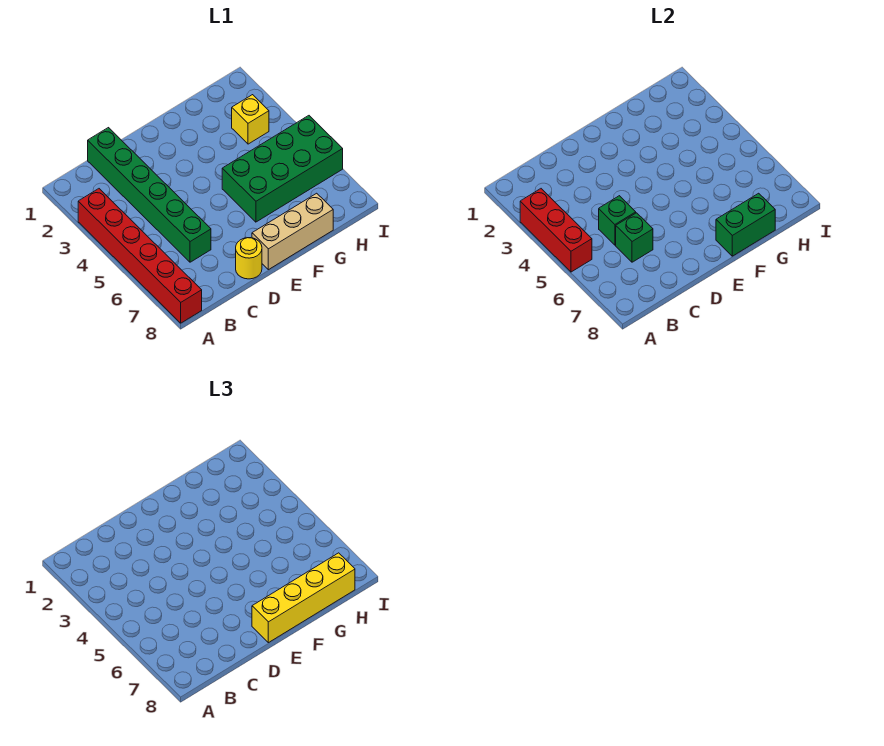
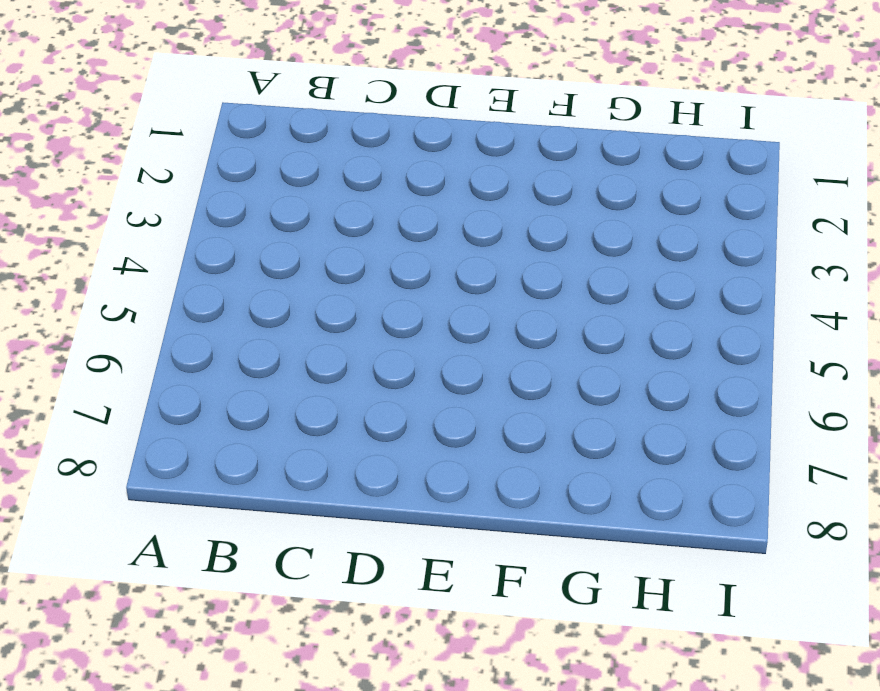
none -> red brick A3:A8 level 1
none -> green brick C1:C6 level 1

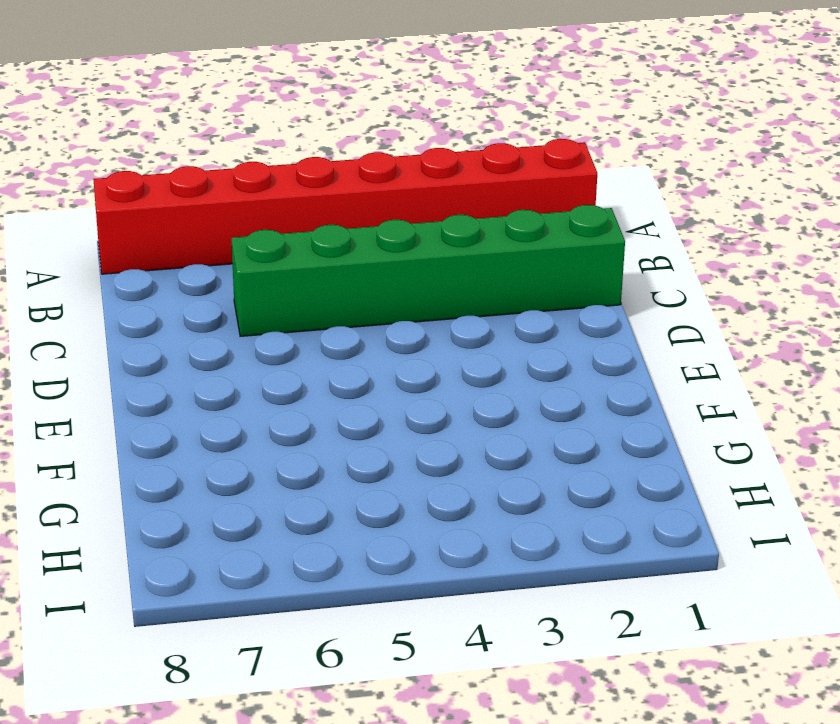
red brick A1:A8 level 1 -> red brick A3:A8 level 1
none -> yellow round brick D8 level 1
none -> tan brick E8:G8 level 1

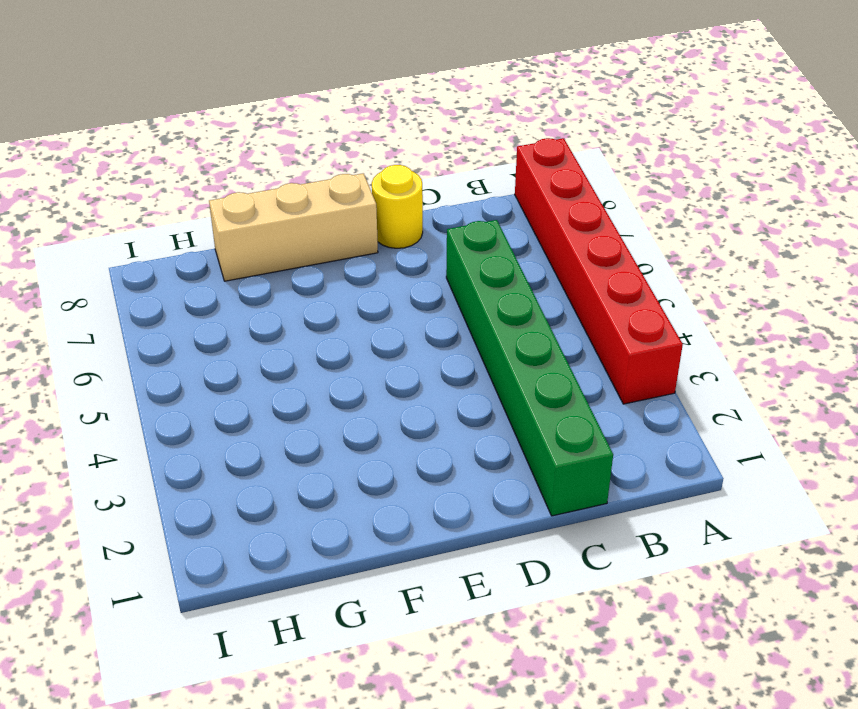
none -> green brick F5:I6 level 1
none -> yellow brick H3 level 1

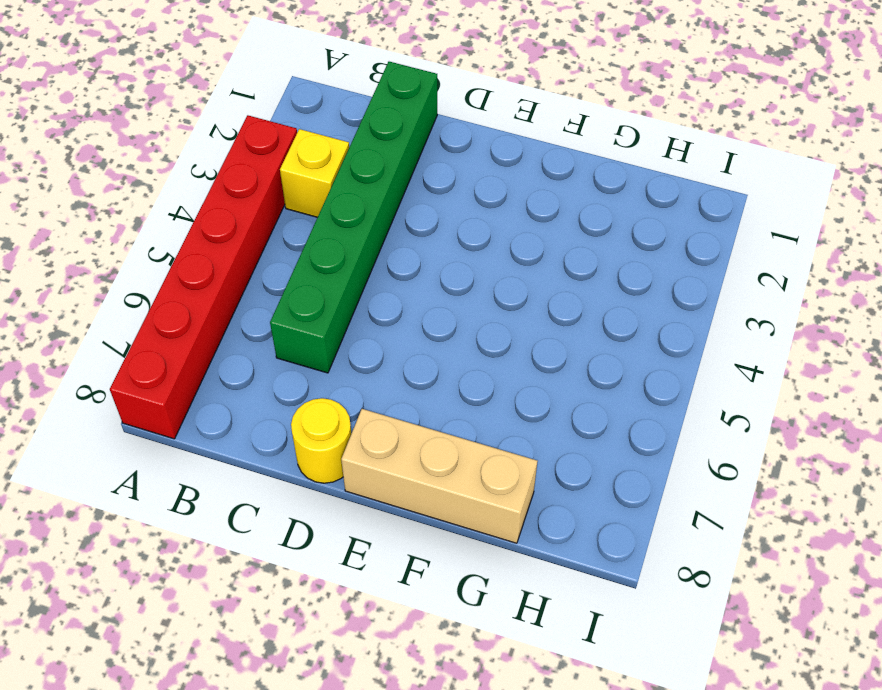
yellow brick B3 level 1 -> yellow brick H3 level 1
none -> green brick F5:I6 level 1
none -> red brick A3:A5 level 2

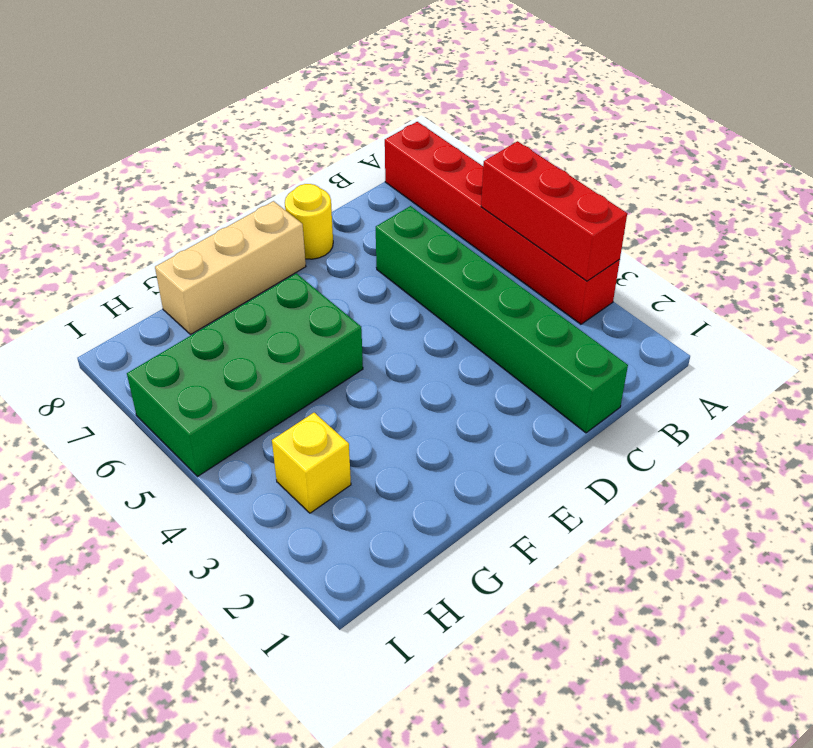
none -> green brick C5 level 2
none -> green brick C6 level 2

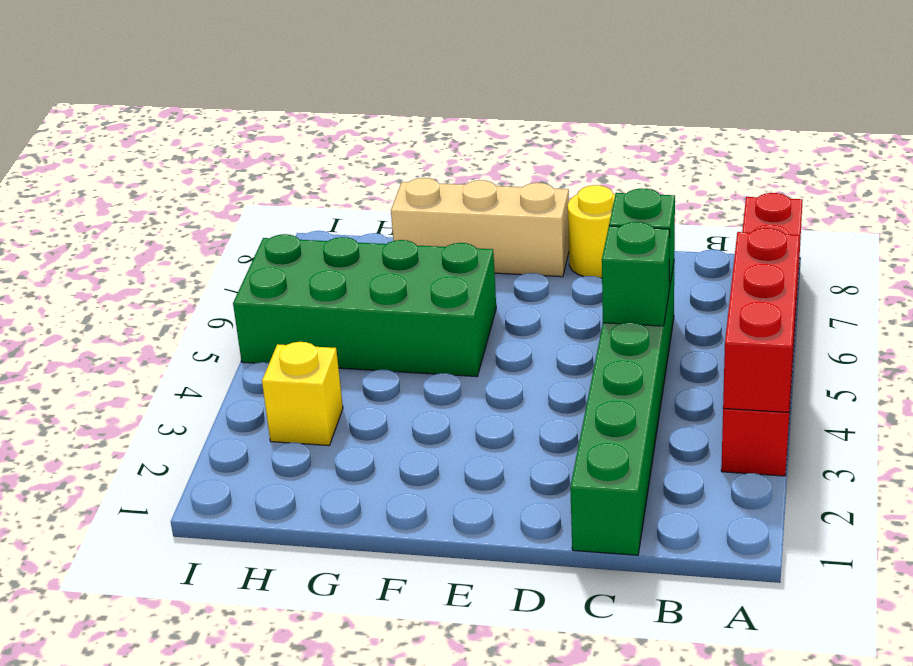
none -> green brick F8:G8 level 2
none -> yellow brick E8:H8 level 3

